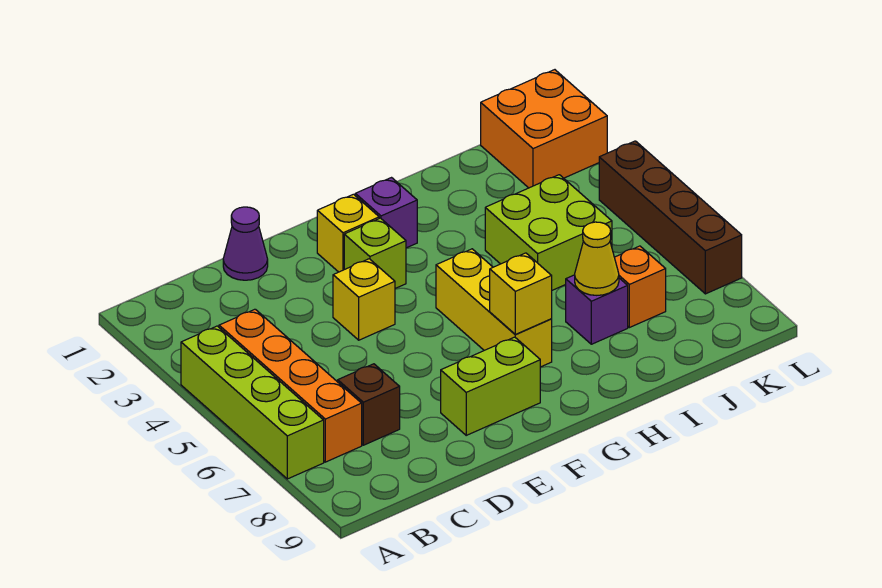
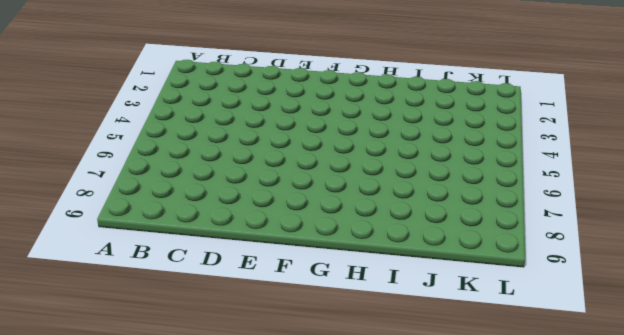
none -> lime brick A4:A7 level 1
none -> orange brick B4:B7 level 1
none -> brown brick C7 level 1

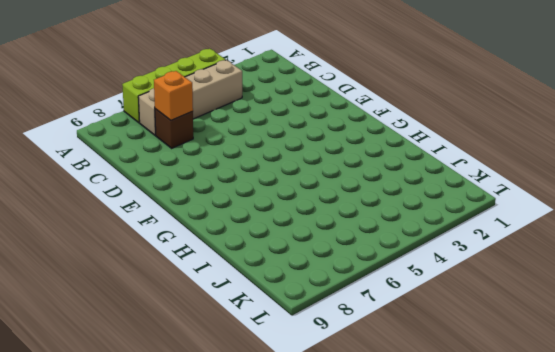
tan brick B4:B7 level 1 -> orange brick B4:B7 level 1
orange brick C7 level 2 -> orange brick J7 level 1
none -> purple cone D1 level 1
none -> yellow brick E4 level 1
none -> lime brick E8:F8 level 1

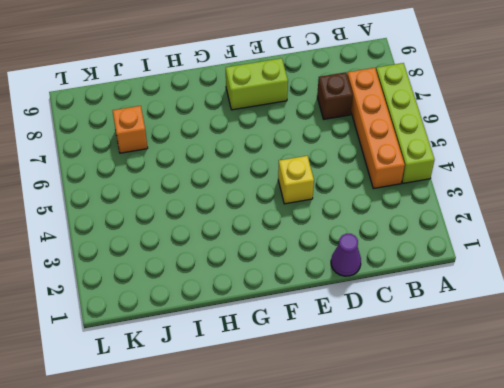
none -> yellow brick F2 level 1
none -> lime brick F3 level 1
none -> purple brick G2 level 1

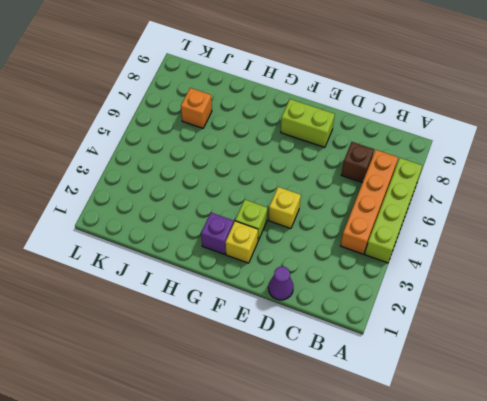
none -> yellow brick G5:G7 level 1
none -> lime brick I4:J5 level 1
none -> purple brick I7 level 1

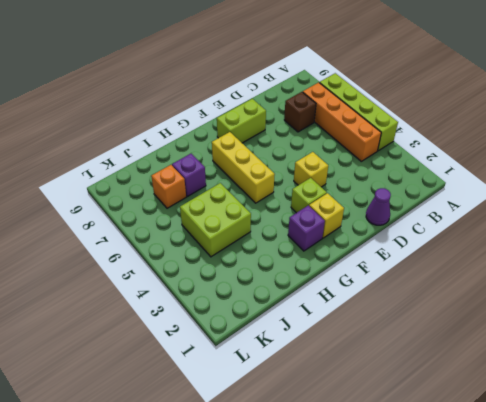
none -> orange brick K1:L2 level 1
none -> brown brick L4:L7 level 1
none -> yellow brick G7 level 2

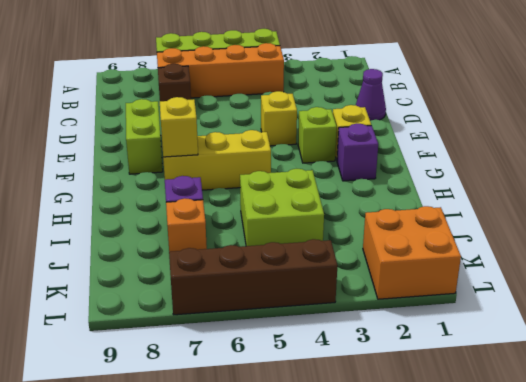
none -> yellow cone I7 level 2

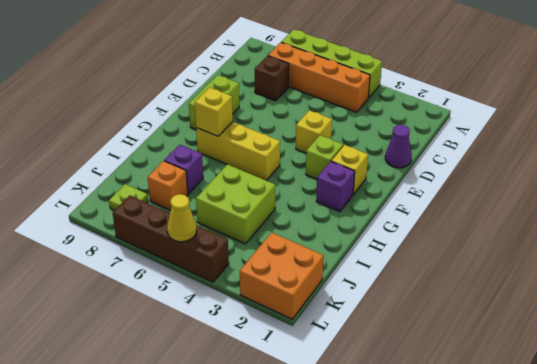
lime plate K8 level 1 -> none
yellow cone L5 level 2 -> yellow cone I7 level 2

